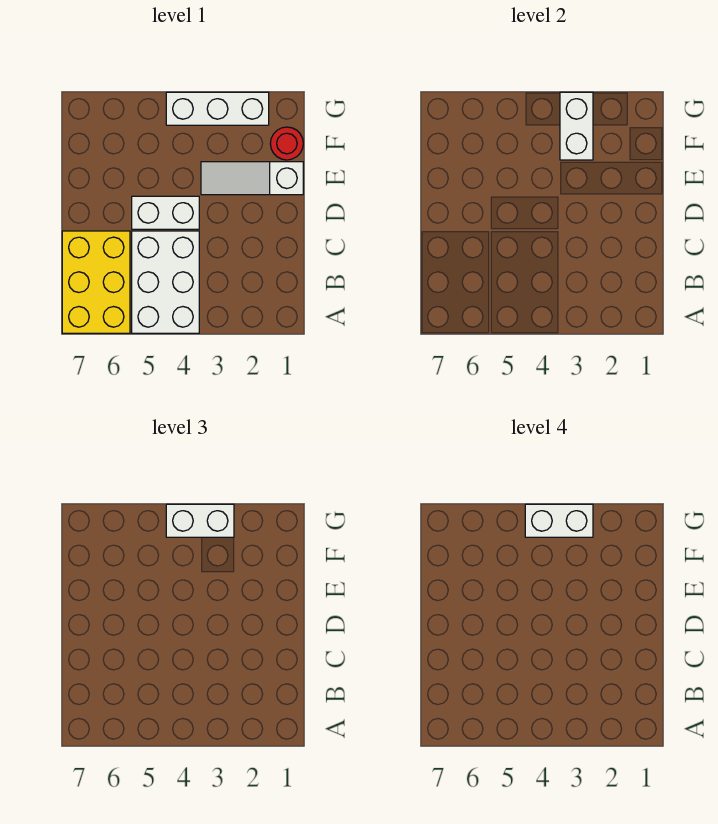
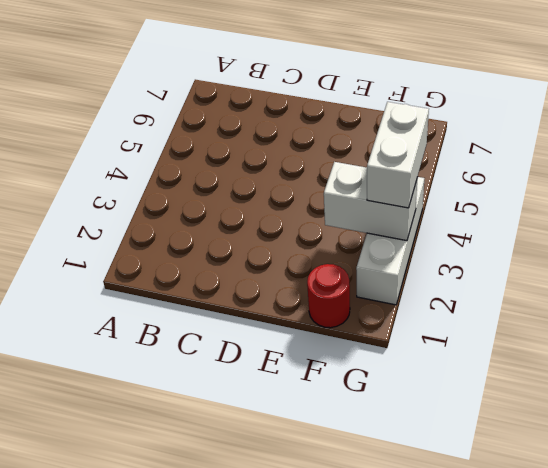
none -> white brick A4:C5 level 1
none -> yellow brick A6:C7 level 1

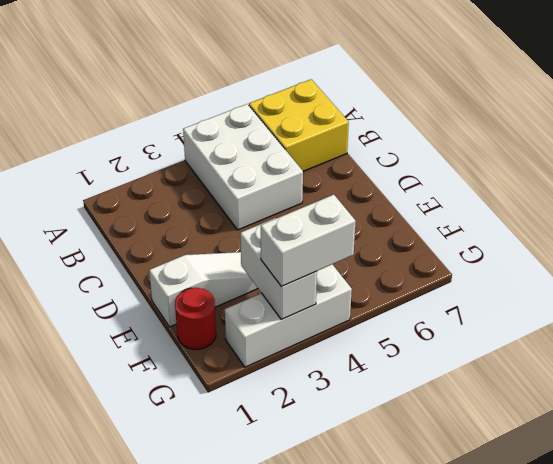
yellow brick A6:B7 level 1 -> yellow brick A6:C7 level 1
none -> white brick D4:D5 level 1
none -> white brick G3:G4 level 4

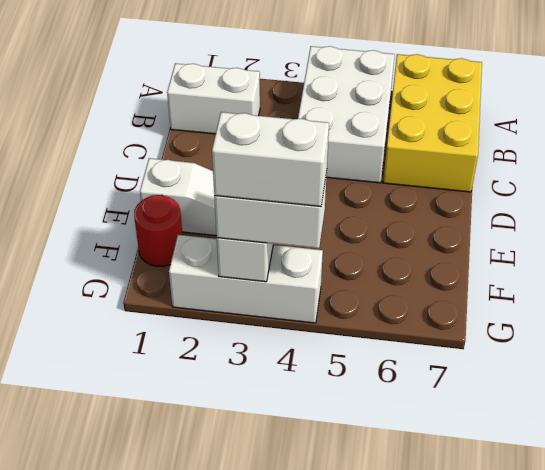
white brick B1:B2 level 1 -> white brick D4:D5 level 1

